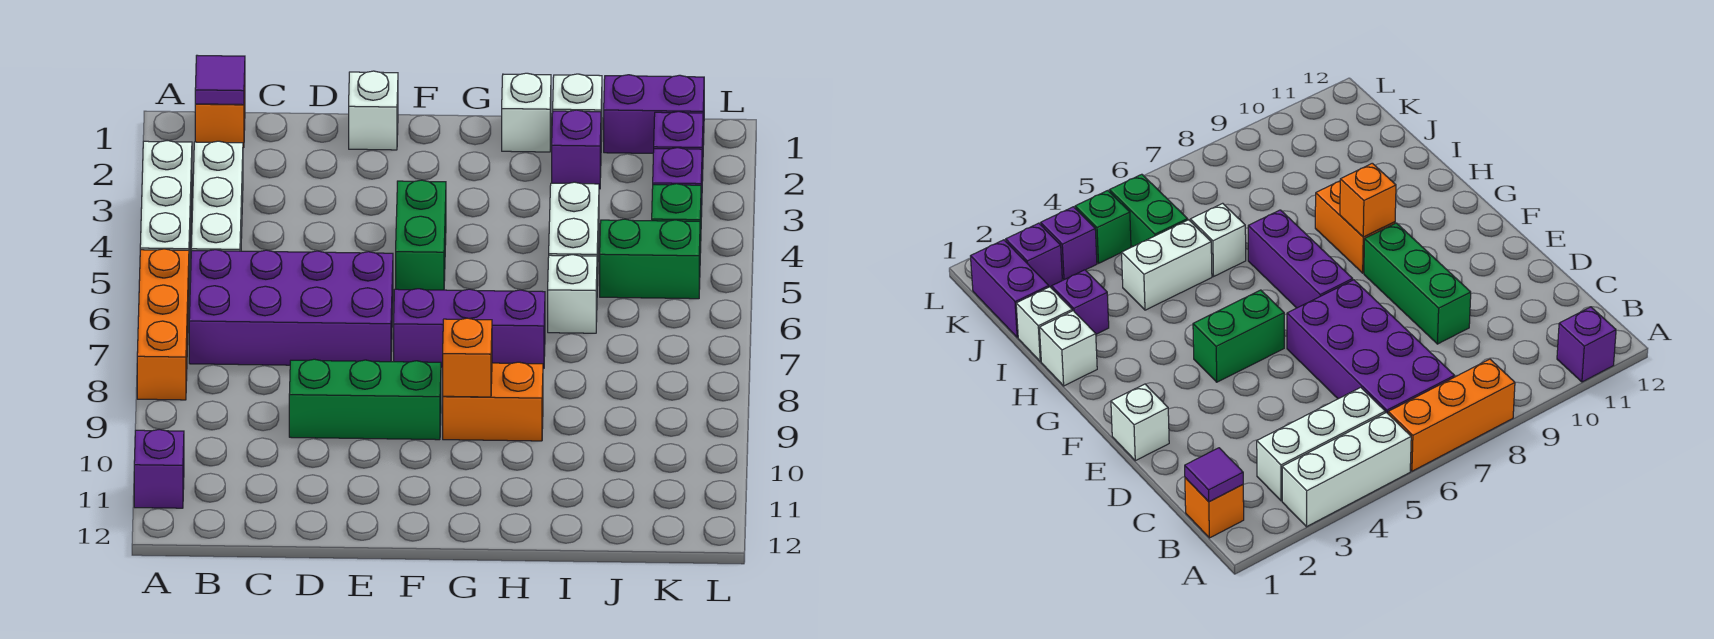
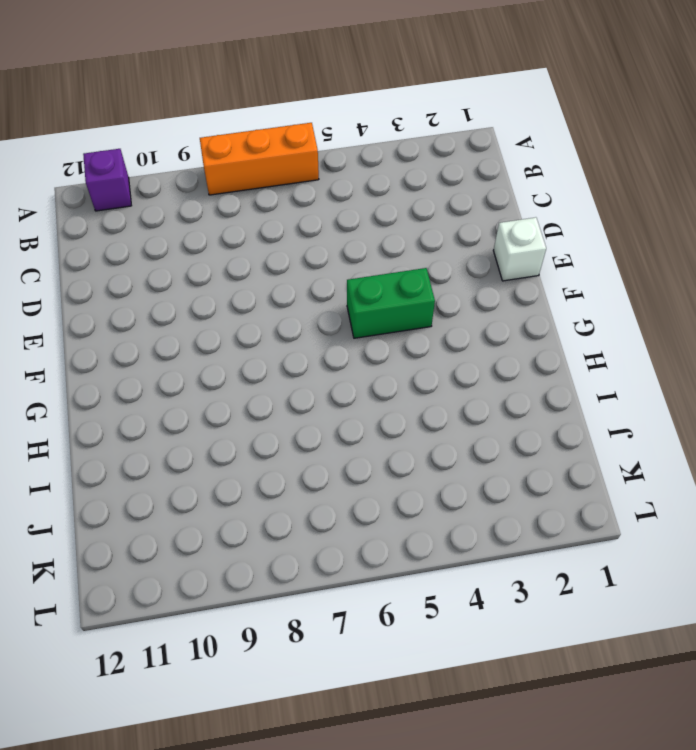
none -> white brick A3:A5 level 1
none -> orange brick B1 level 1
none -> white brick B3:B5 level 1

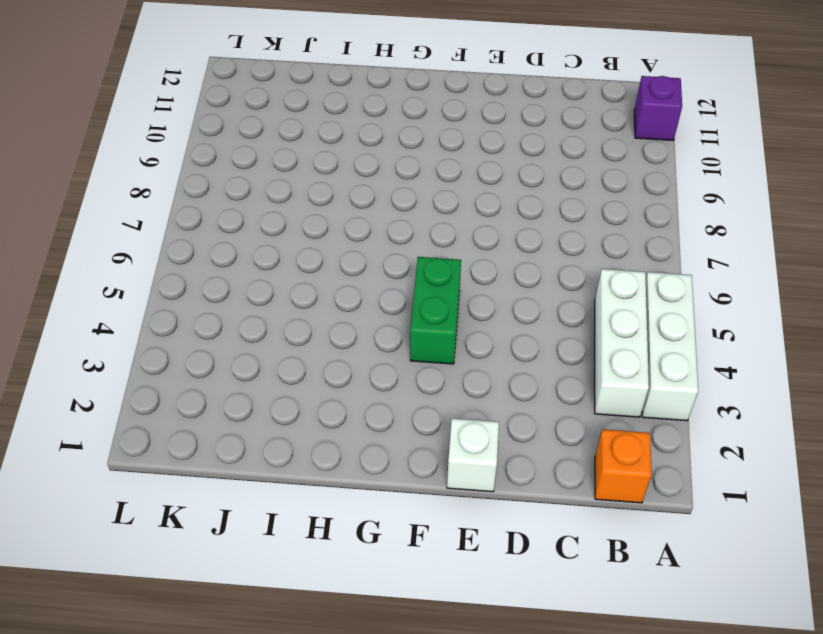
none -> orange brick A6:A8 level 1
none -> purple brick B6:E7 level 1
none -> green brick D9:F9 level 1

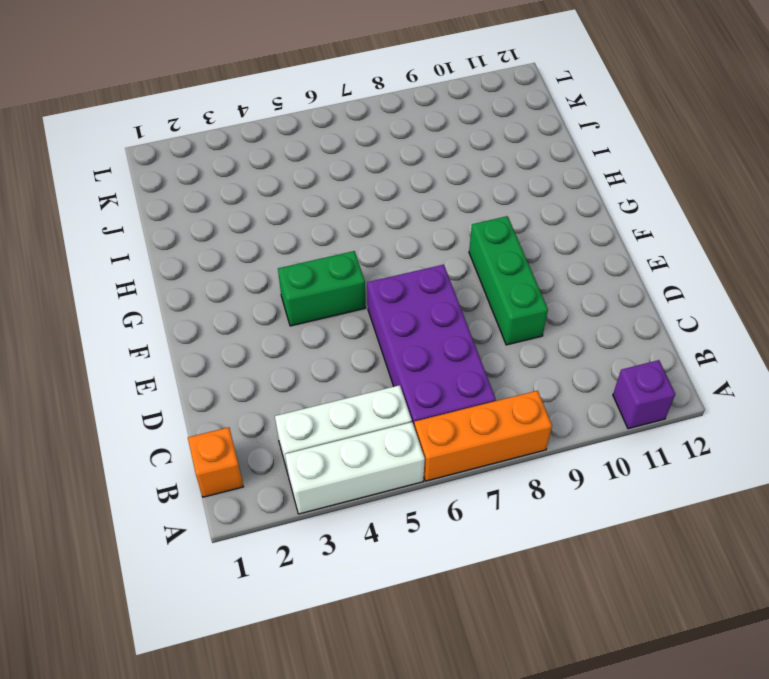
none -> white brick E1 level 1
none -> purple brick F7:H7 level 1
none -> orange brick G9:H9 level 1

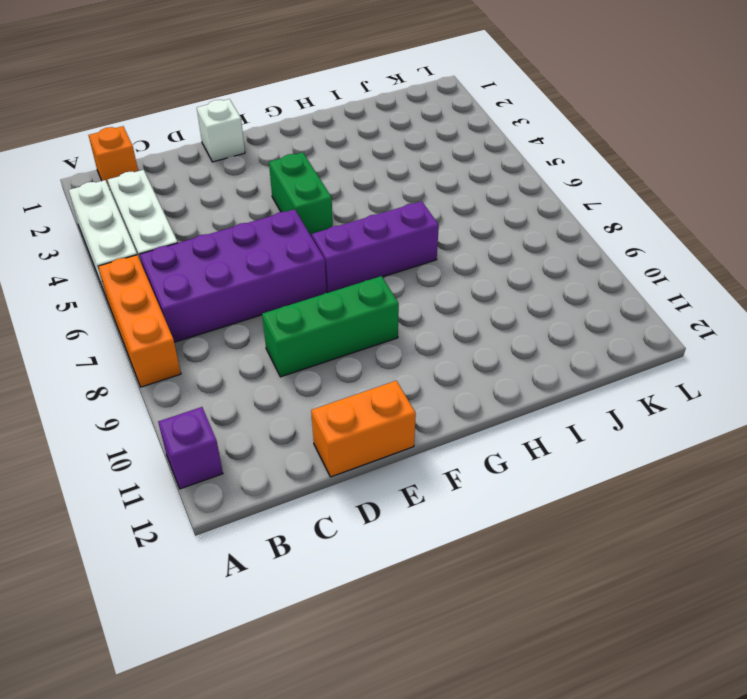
orange brick D12:E12 level 1 -> orange brick G9:H9 level 1
none -> white brick H1 level 1
none -> white brick I1 level 1
none -> purple brick I2 level 1

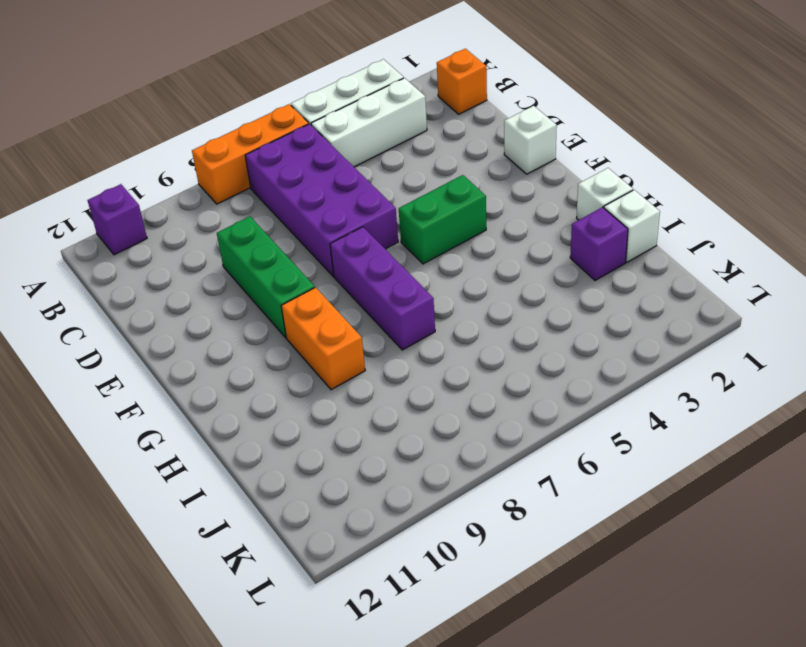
none -> white brick I4:I5 level 1
none -> white brick I6 level 1
none -> purple brick J1:K1 level 1

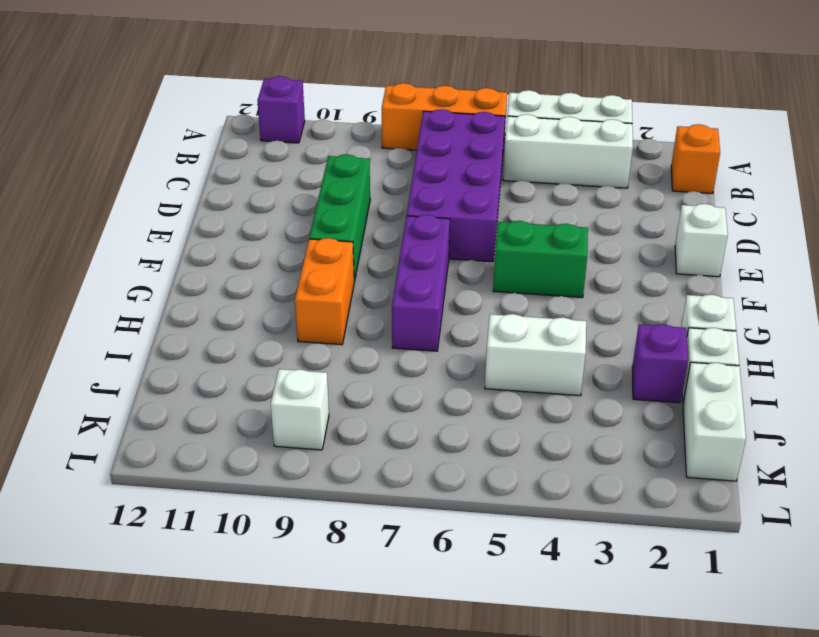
white brick J1:K1 level 1 -> purple brick J1:K1 level 1
white brick K9 level 1 -> white brick I6 level 1
none -> green brick J5:K5 level 1
none -> purple brick K2 level 1
none -> purple brick K3 level 1

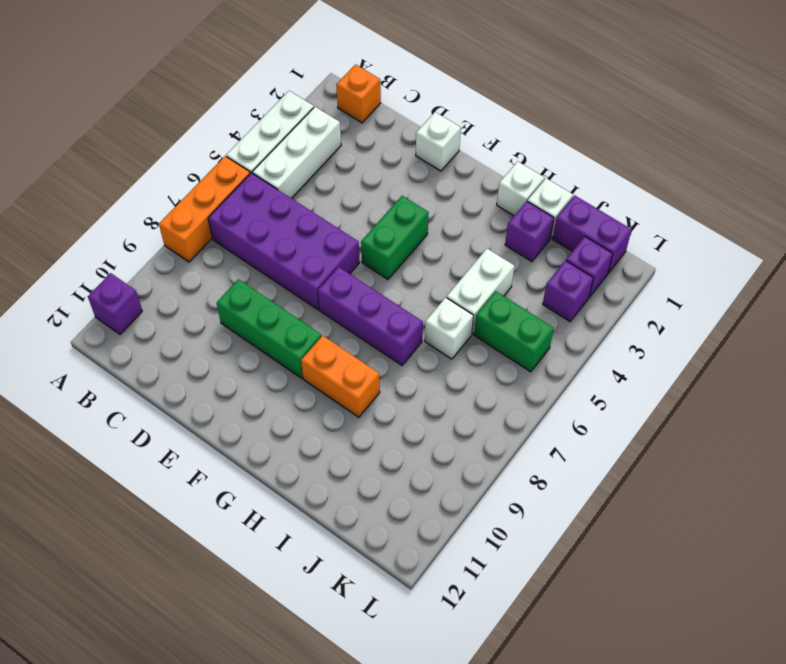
none -> green brick K4 level 1
none -> purple tile B1 level 2
none -> orange brick G9 level 2

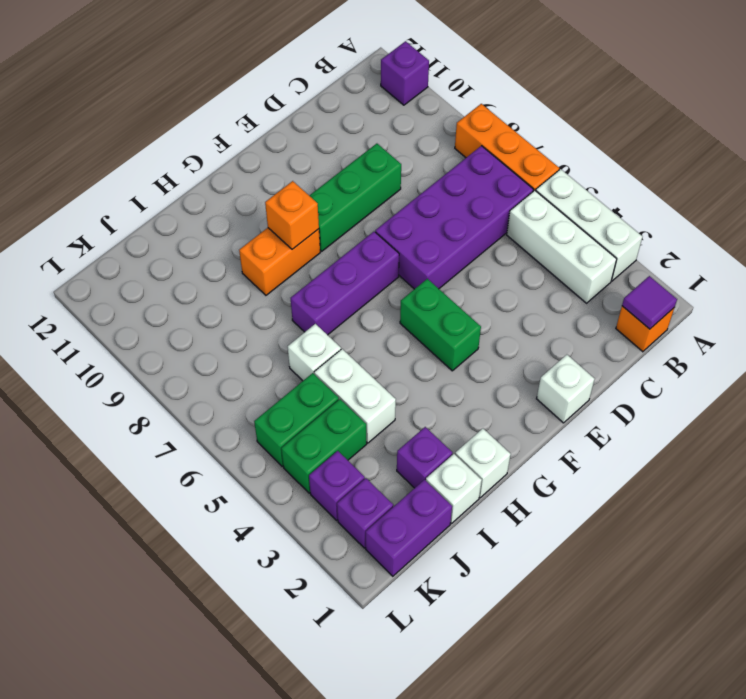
green brick J4:K4 level 1 -> green brick K4 level 1

